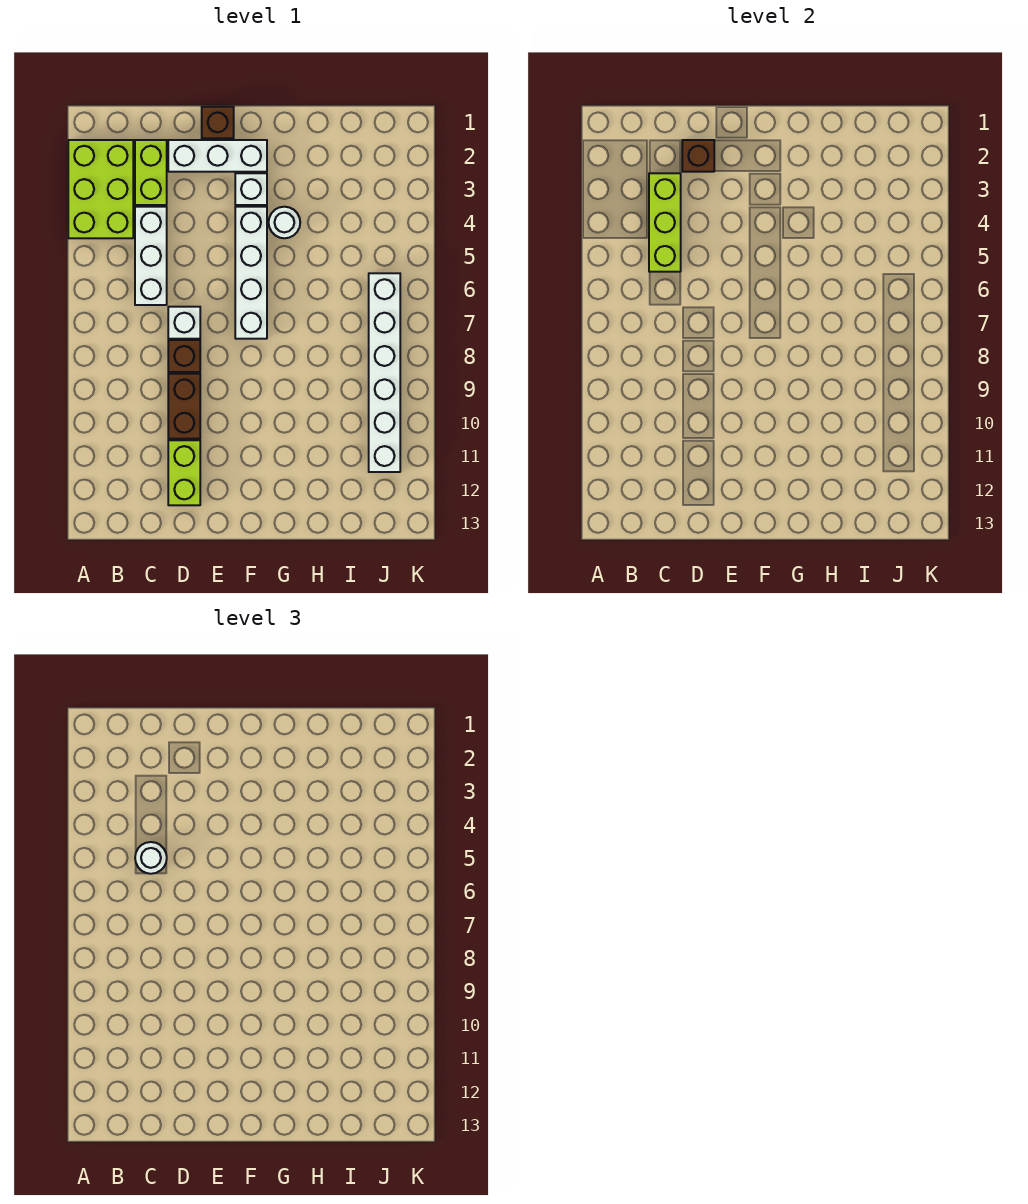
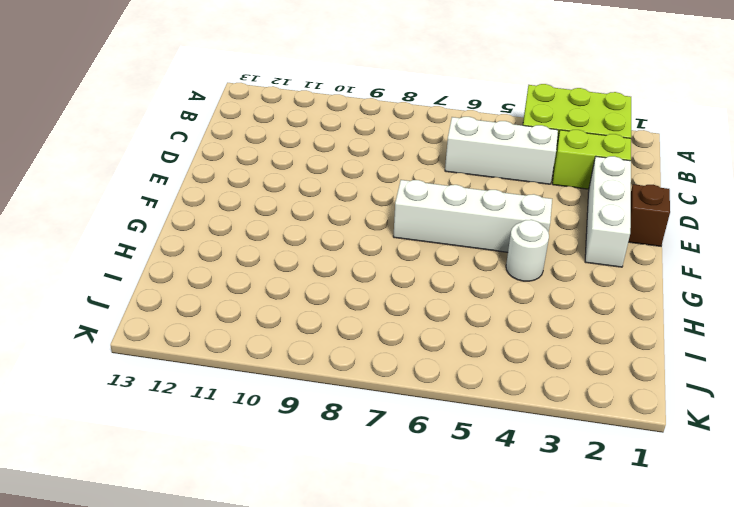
none -> white brick D7 level 1
none -> brown brick D8 level 1
none -> brown brick D9:D10 level 1

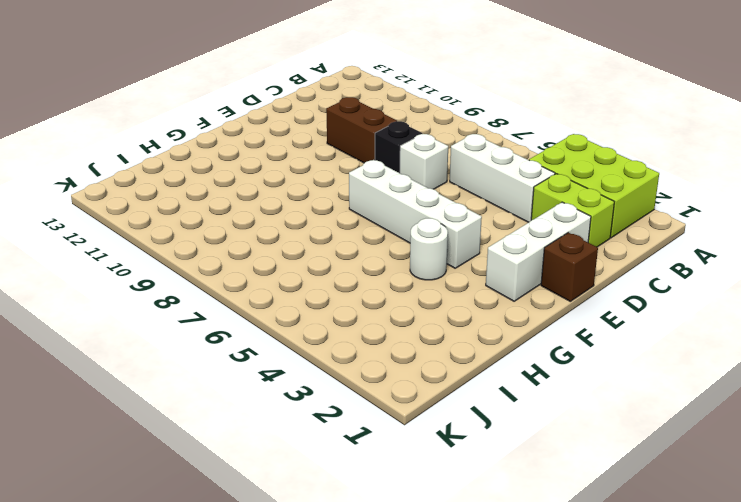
black brick D8 level 1 -> brown brick D8 level 1
none -> lime brick D11:D12 level 1
none -> white brick F3 level 1
none -> white brick J6:J11 level 1

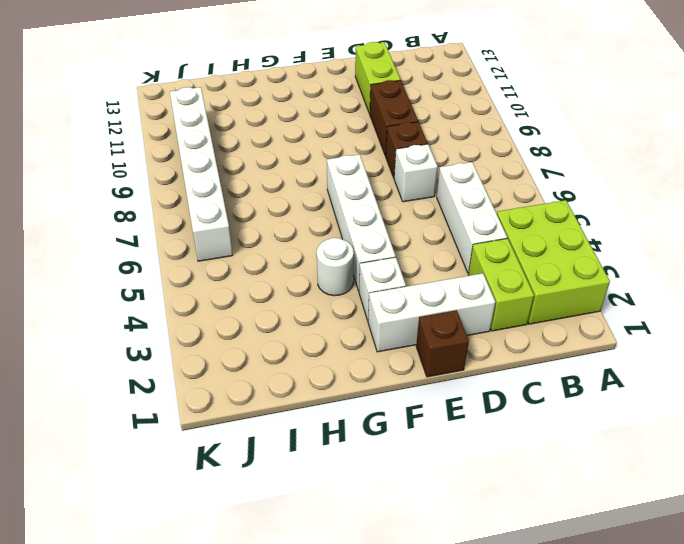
none -> lime brick C3:C5 level 2
none -> brown brick D2 level 2
none -> white round brick C5 level 3

